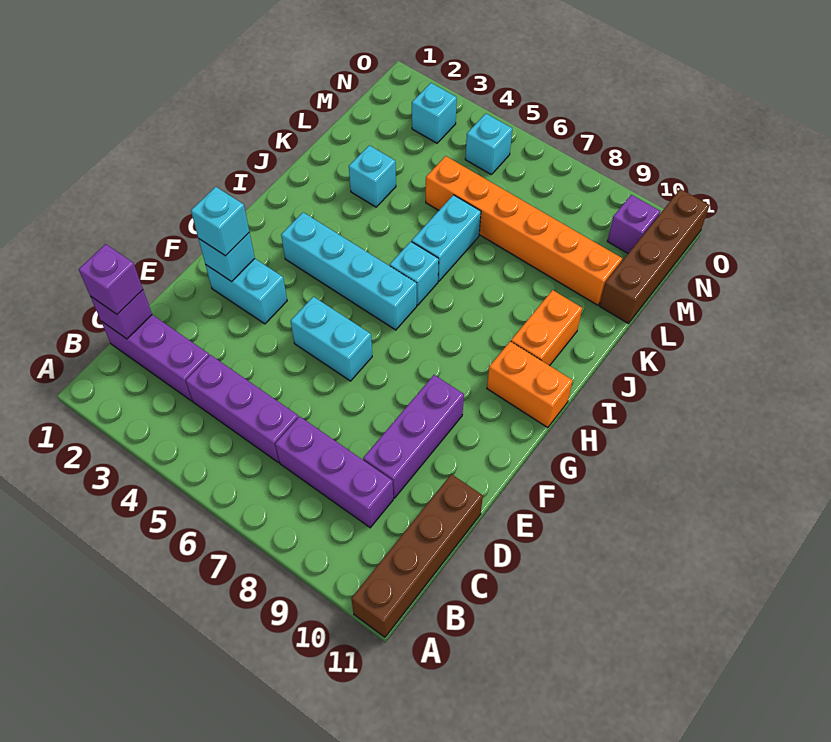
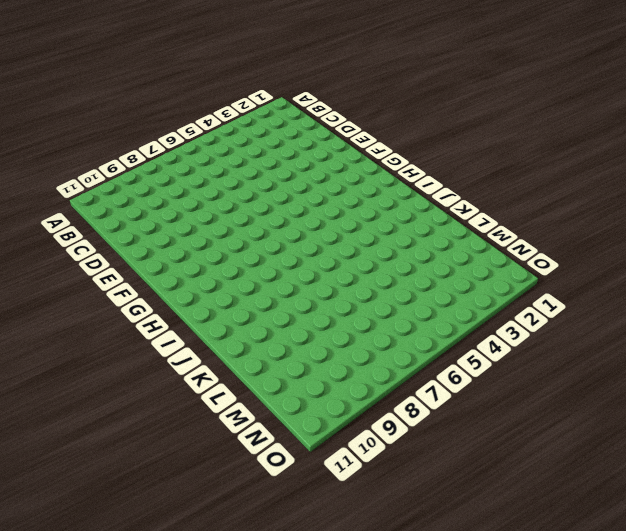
none -> brown brick A11:D11 level 1
none -> purple brick C1:C3 level 1
none -> purple brick C4:C6 level 1

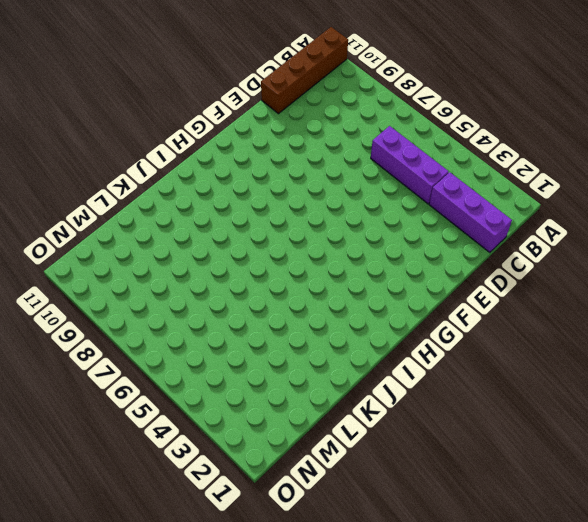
none -> purple brick C7:C9 level 1
none -> purple brick D9:F9 level 1
none -> cyan brick F2:F3 level 1

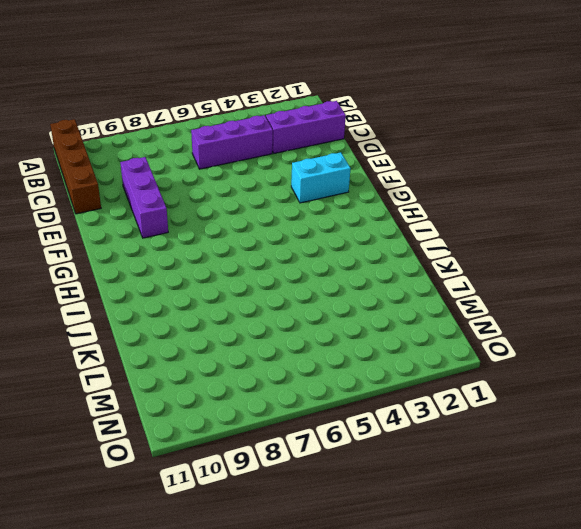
none -> purple brick C7:C9 level 1
none -> cyan brick F5:F6 level 1
none -> cyan brick H3:H6 level 1

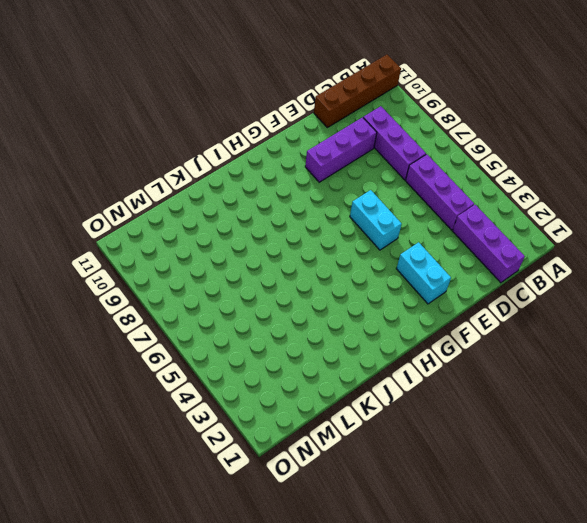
none -> cyan brick H3:H6 level 1
none -> orange brick H10:H11 level 1
none -> cyan brick I6 level 1

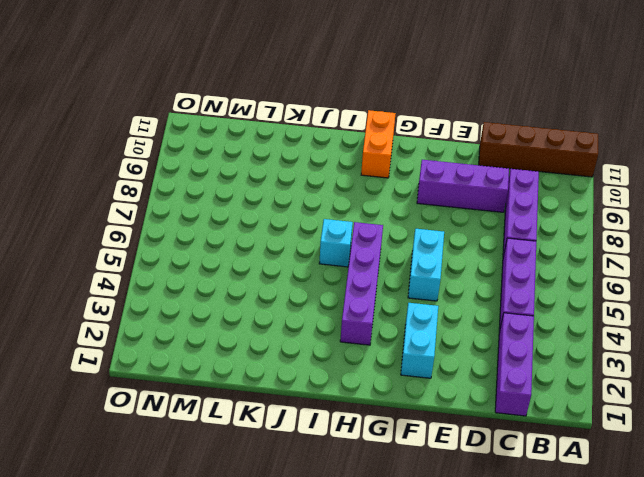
purple brick H3:H6 level 1 -> cyan brick H3:H6 level 1
none -> orange brick I10:J10 level 1
none -> cyan brick J6:K6 level 1
none -> cyan brick K3 level 1

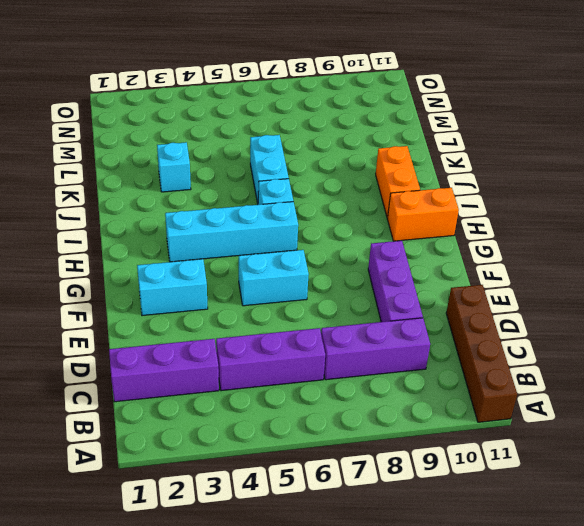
none -> orange brick L5:L10 level 1
none -> brown brick L11:O11 level 1
none -> cyan brick N3 level 1

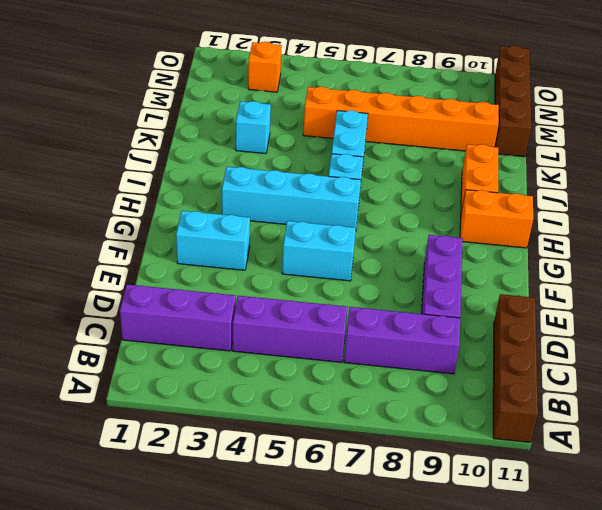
orange brick N3 level 1 -> cyan brick N3 level 1
none -> cyan brick N5 level 1
none -> purple brick N10 level 1
none -> purple brick C1 level 2

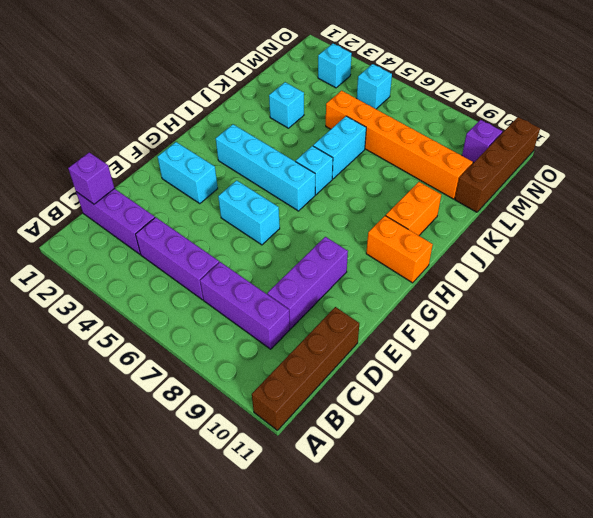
none -> cyan brick F2 level 2
none -> purple brick C1 level 3
none -> cyan brick F2 level 3

